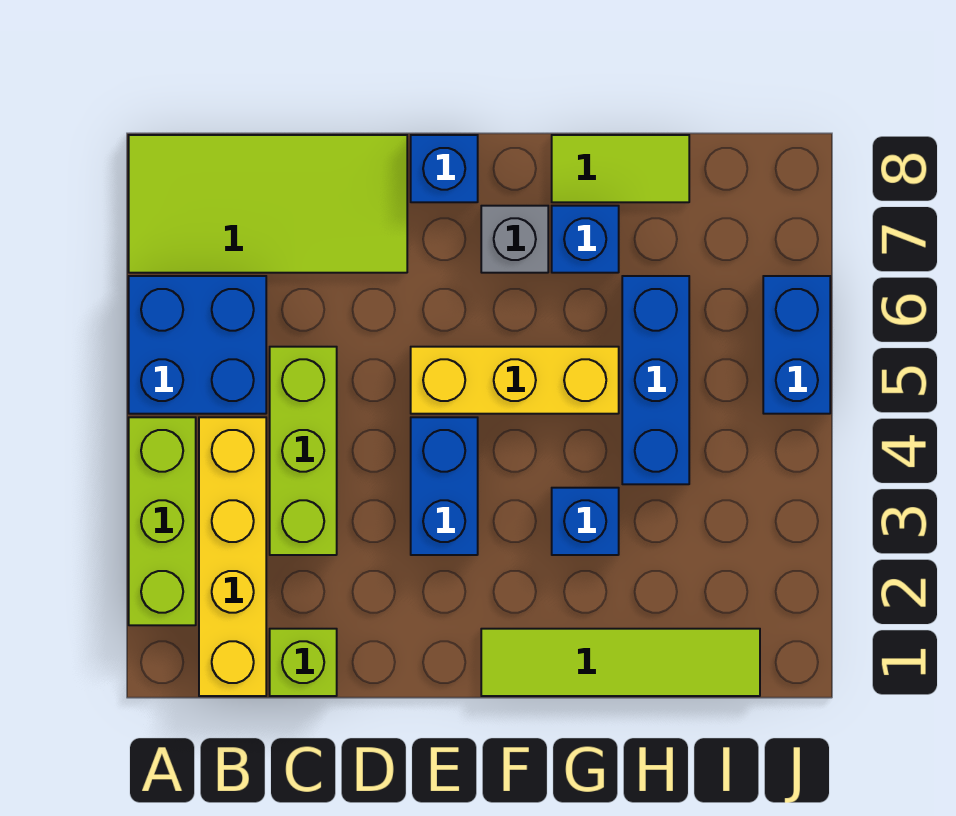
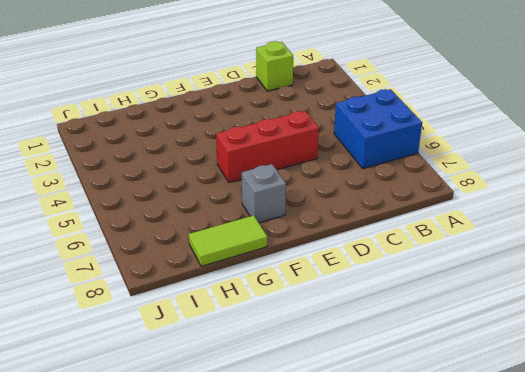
red brick D5:F5 level 1 -> yellow brick E5:G5 level 1
none -> lime brick A2:A4 level 1
none -> lime tile A7:D8 level 1
none -> yellow brick B1:B4 level 1

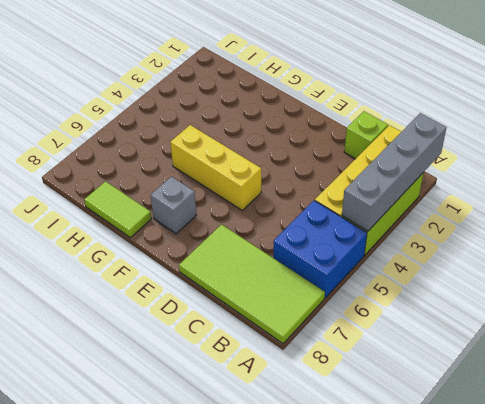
grey brick A1:A4 level 2 -> none
none -> lime brick C3:C5 level 1
none -> blue brick E3:E4 level 1
none -> blue brick E8 level 1

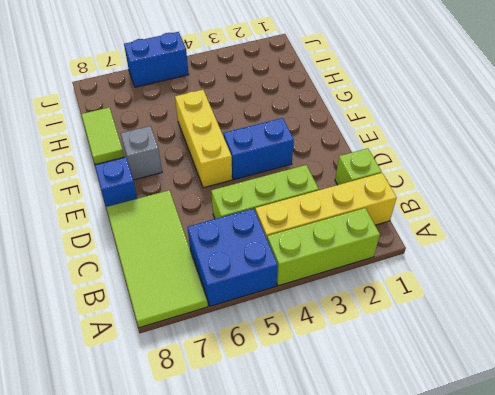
none -> lime tile F1:I1 level 1
none -> blue brick G3 level 1
none -> blue brick G7 level 1

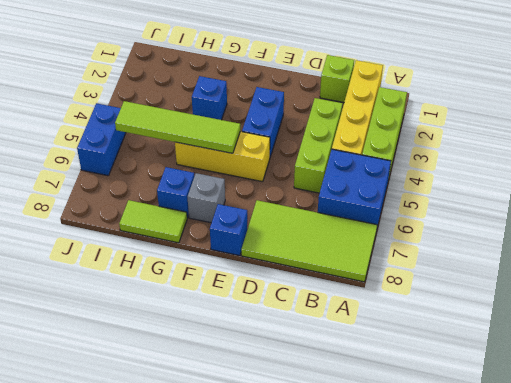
lime tile F5:I5 level 2 -> lime tile F1:I1 level 1
none -> blue brick H4:H6 level 1

